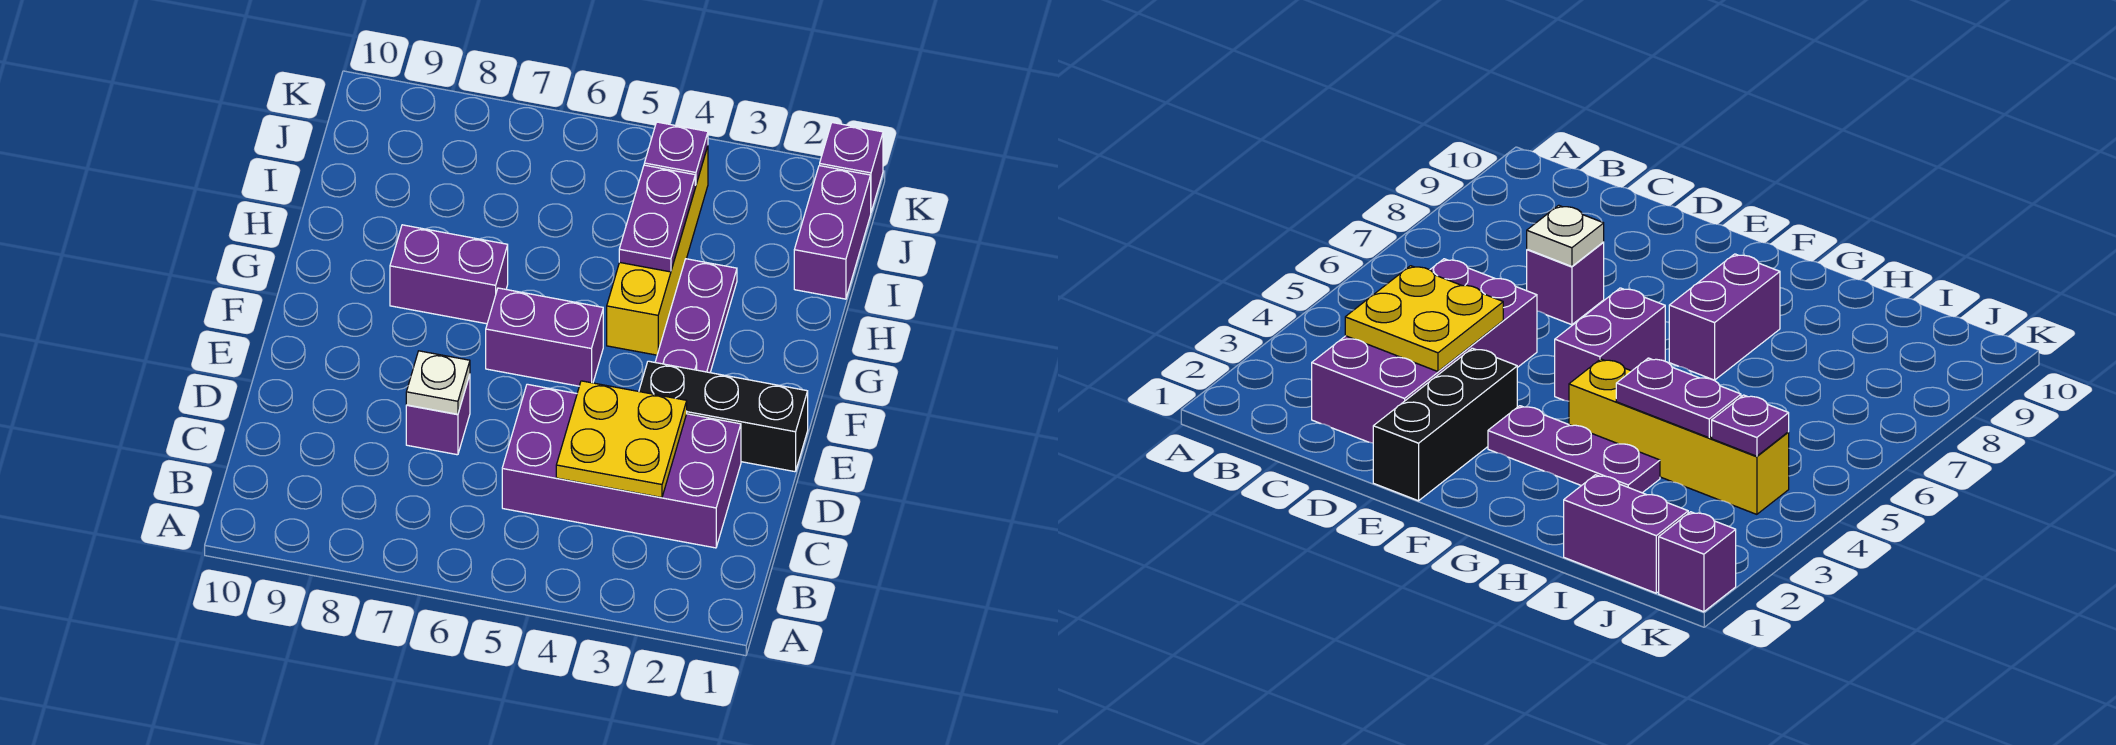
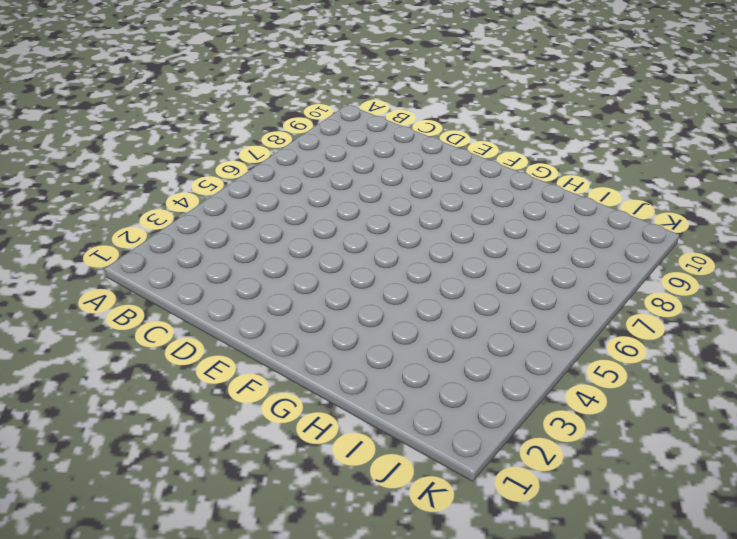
none -> purple brick C2:D5 level 1
none -> purple brick D7 level 1
none -> black brick E1:E3 level 1

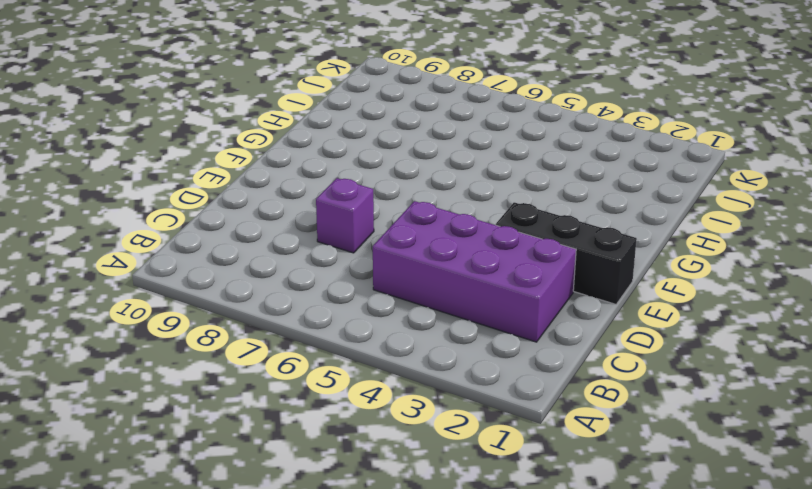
none -> purple plate F3:H3 level 1
none -> purple brick F5:F6 level 1
none -> yellow brick G4:J4 level 1

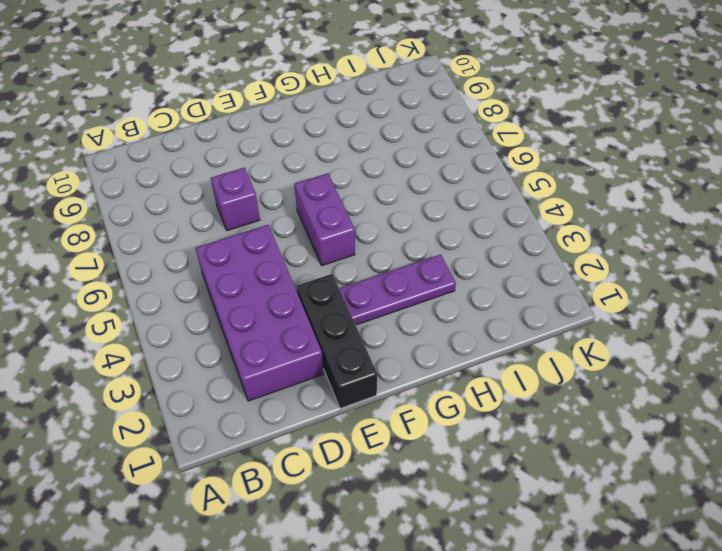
none -> yellow brick G4:J4 level 1
none -> purple brick G7:G8 level 1
none -> purple brick I1:J1 level 1

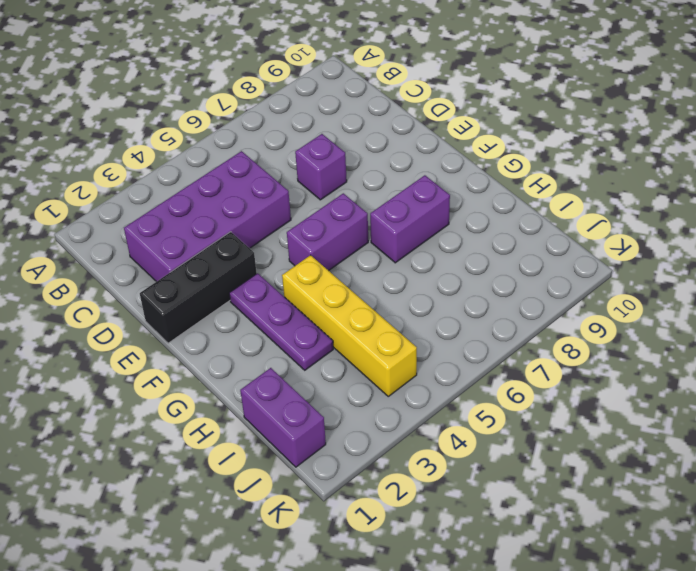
none -> purple brick K1 level 1
none -> yellow plate C3:D4 level 2
none -> white plate D7 level 2

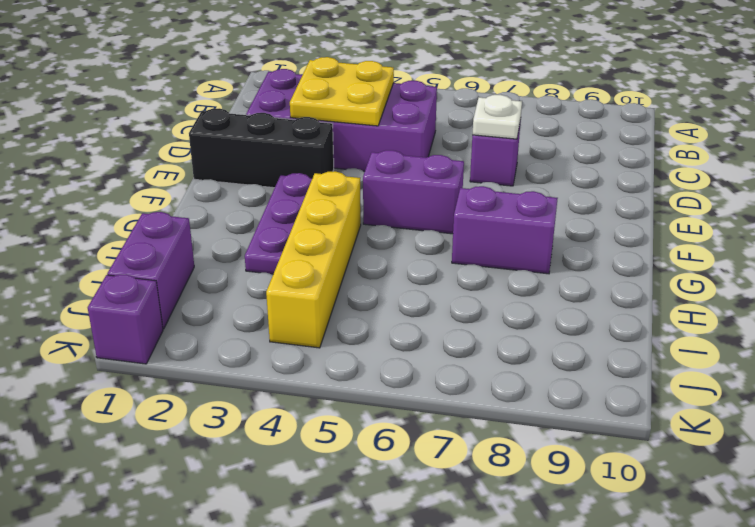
none -> purple plate H4:I4 level 2
none -> purple plate J4 level 2

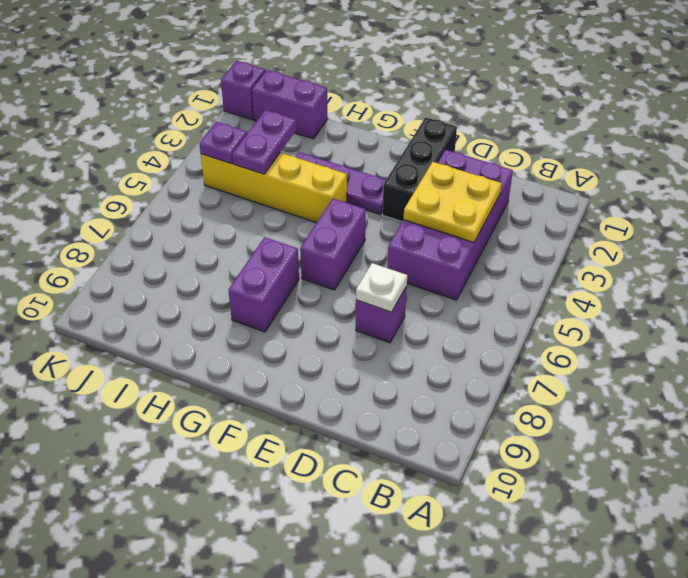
purple plate I3:I4 level 2 -> purple plate H4:I4 level 2

